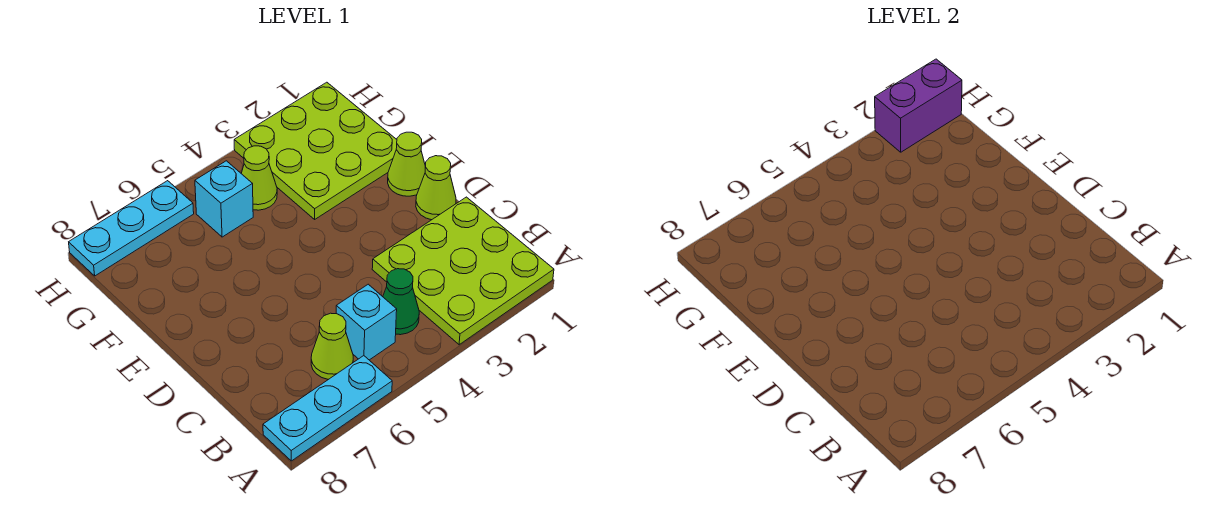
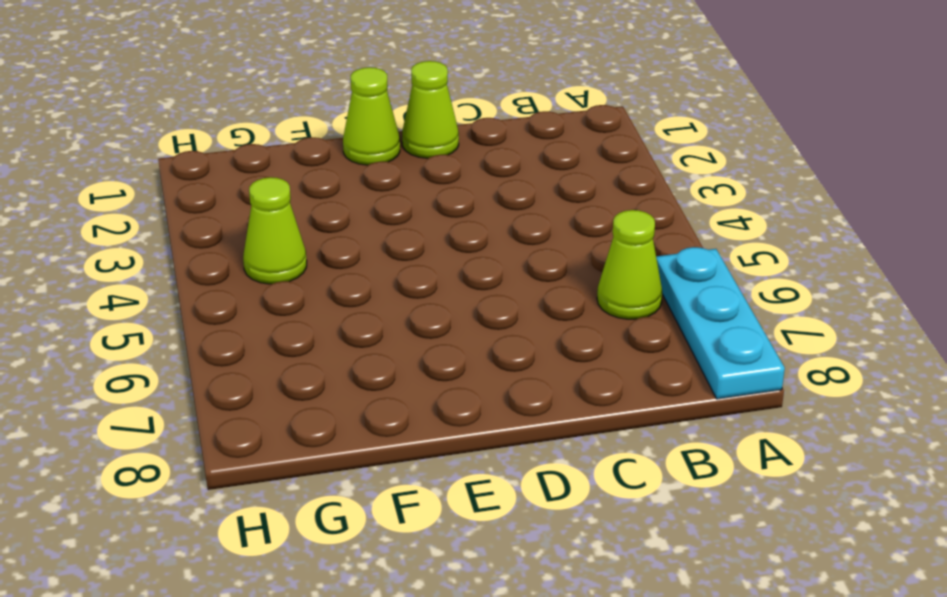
none -> lime plate A1:C3 level 1
none -> green cone B4 level 1
none -> cyan brick B5 level 1

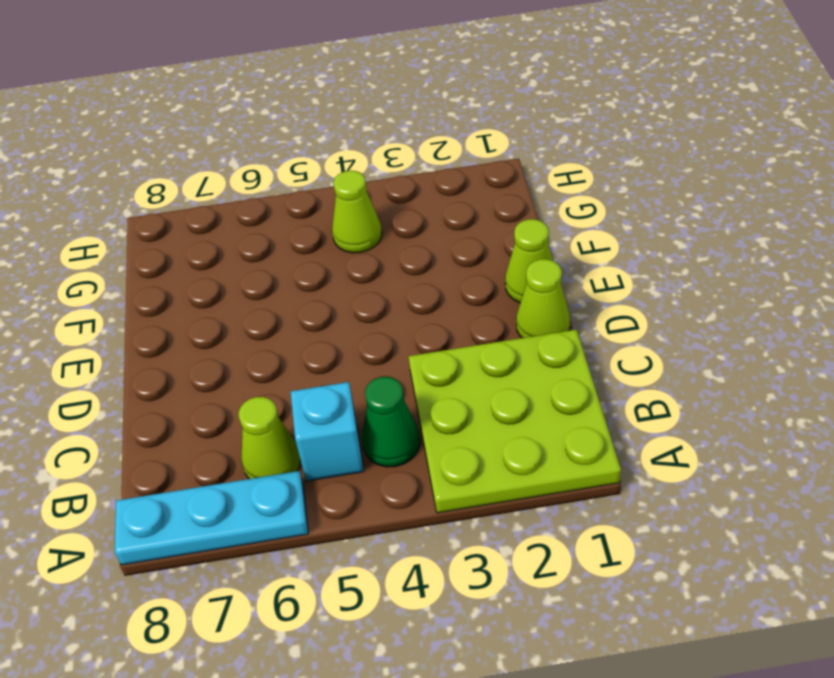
none -> lime plate F1:H3 level 1
none -> cyan brick G5 level 1
none -> cyan plate H6:H8 level 1

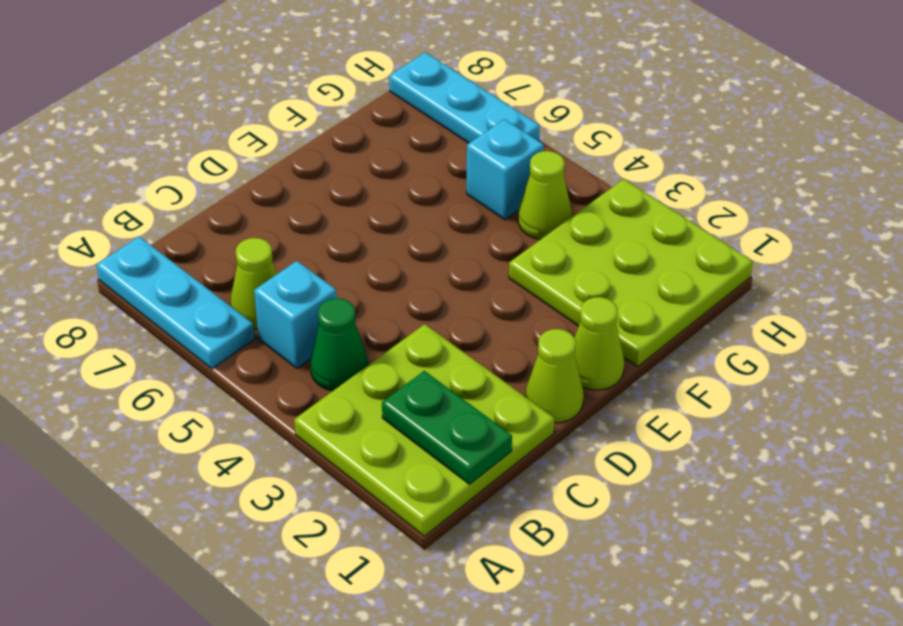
green plate B1:B2 level 2 -> none
none -> purple brick H1:H2 level 2

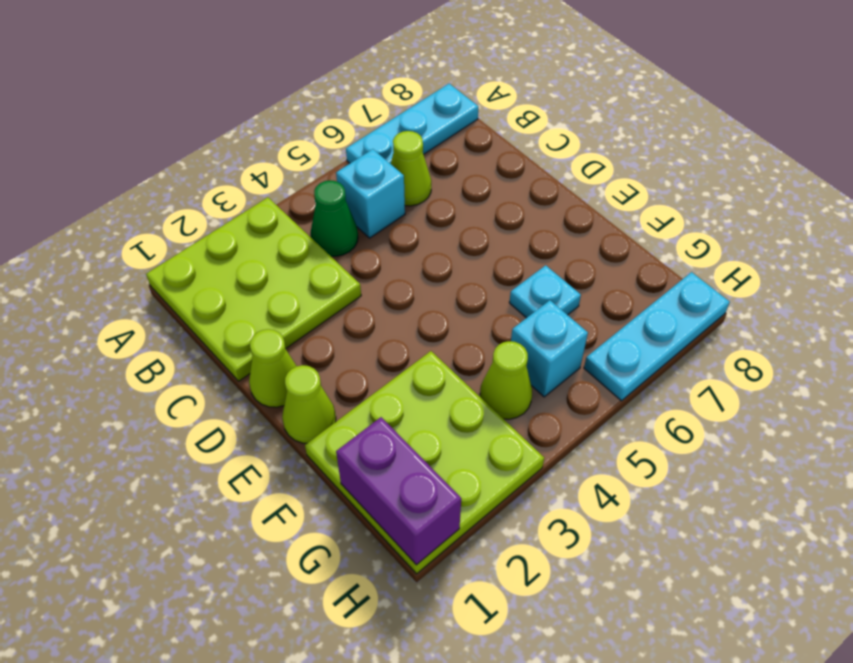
cyan plate F6 level 1 -> none
purple brick G1:H1 level 2 -> purple brick H1:H2 level 2

